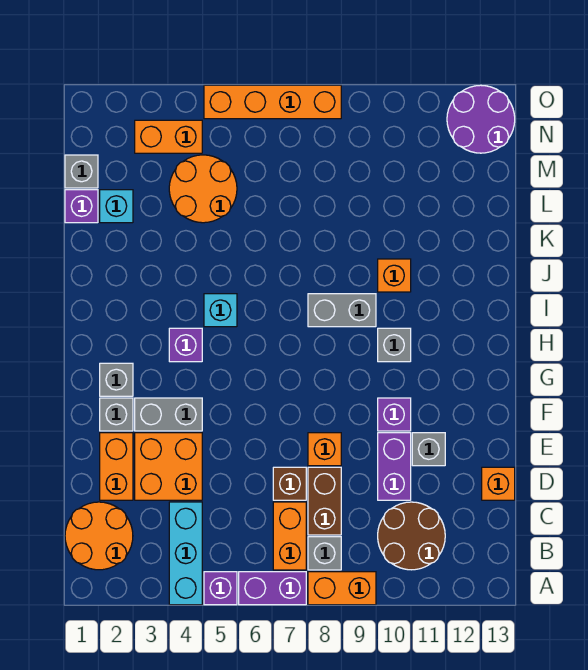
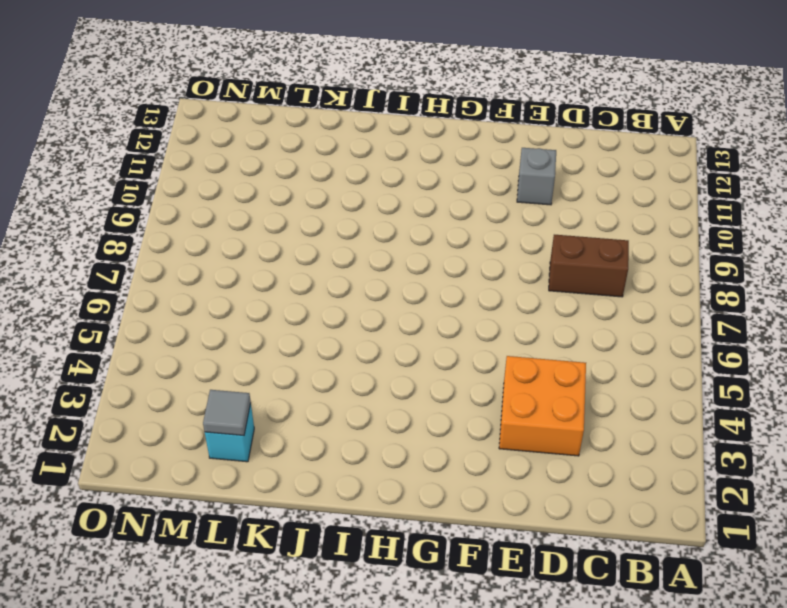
grey tile L2 level 2 -> none
none -> cyan brick A4:C4 level 1
none -> purple brick A5 level 1
none -> purple brick A6:A7 level 1
none -> orange brick A8:A9 level 1

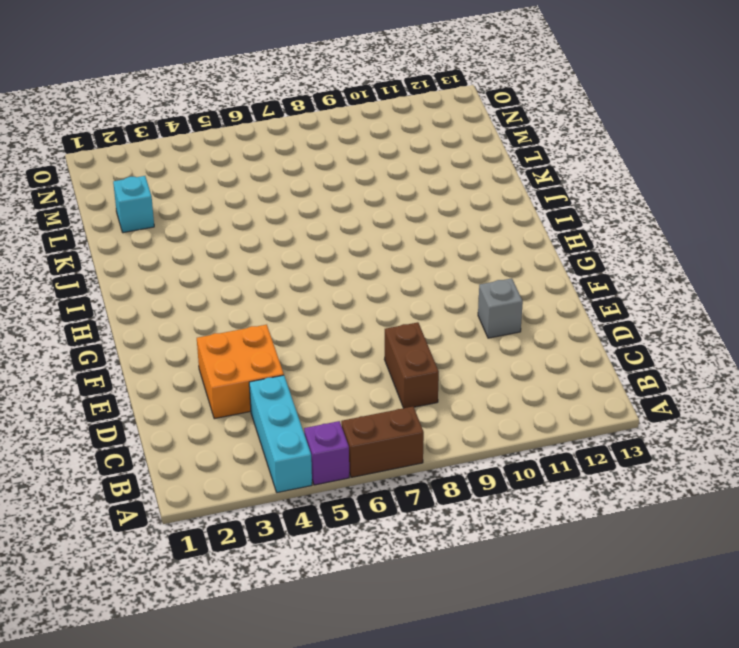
brown brick A6:A7 level 1 -> purple brick A6:A7 level 1
none -> orange brick A8:A9 level 1
none -> orange round brick B1:C2 level 1
none -> orange brick B7:C7 level 1
none -> grey brick B8 level 1

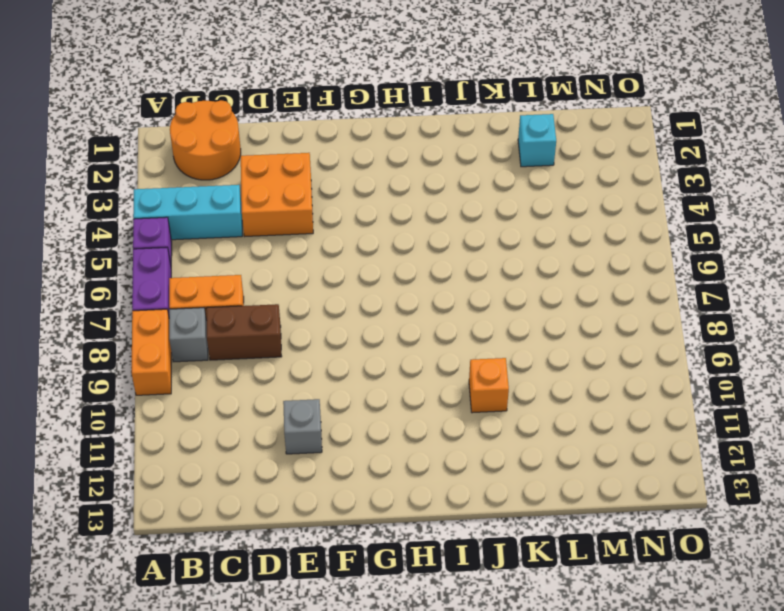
none -> brown round brick B10:C11 level 1
none -> orange brick D2:E2 level 1
none -> brown brick D7 level 1
none -> purple brick D10:E10 level 1

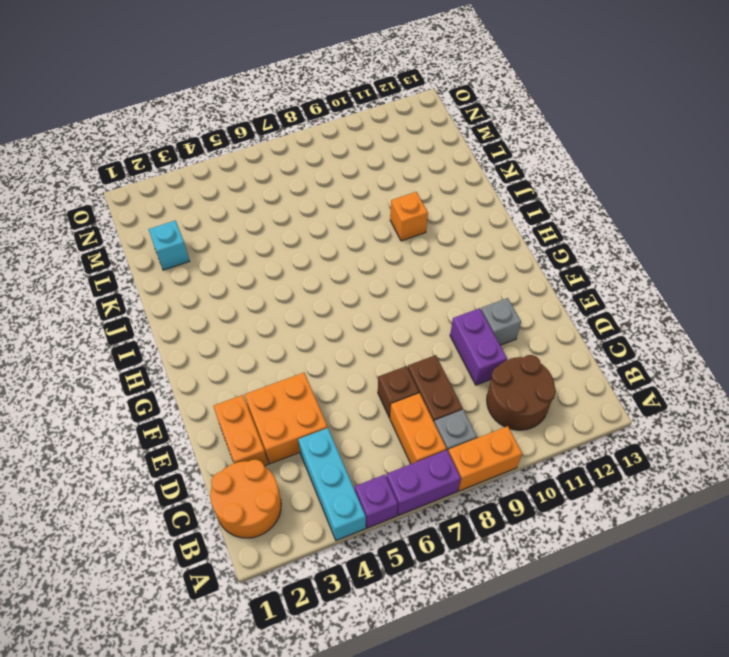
none -> orange brick D13 level 1
none -> orange brick E8 level 1
none -> grey brick F2 level 1
none -> grey brick F3:F4 level 1

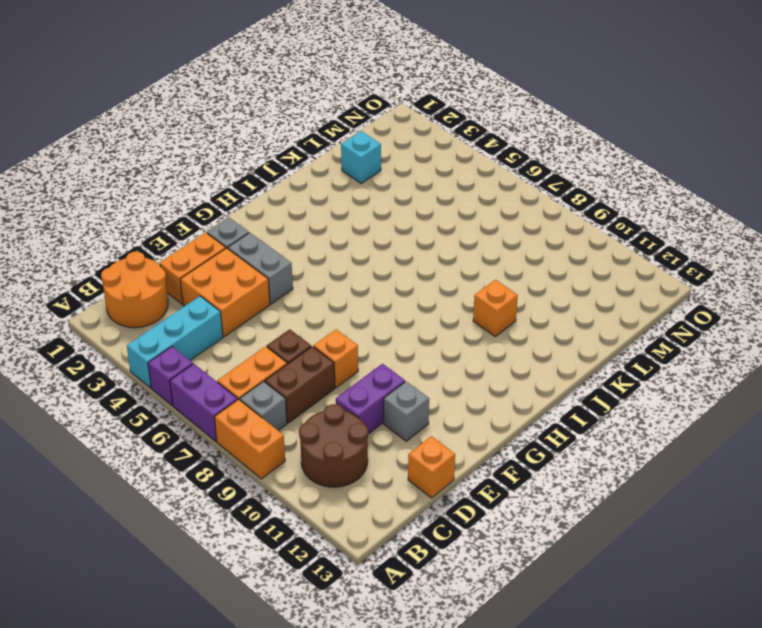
none -> purple brick F10 level 1
none -> grey brick G2 level 1
none -> purple brick H4 level 1
none -> grey brick H10 level 1

